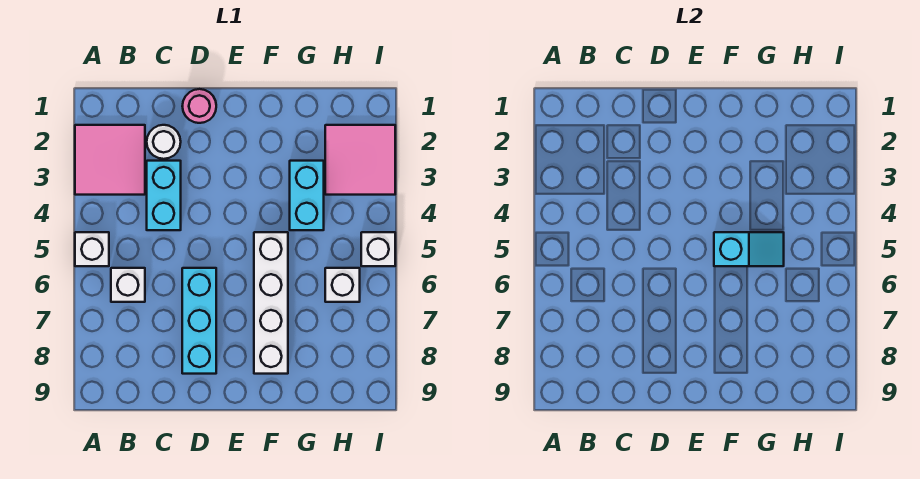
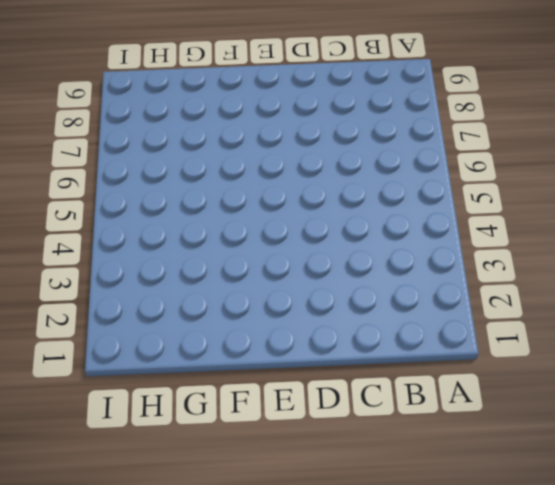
none -> pink tile A2:B3 level 1
none -> white brick A5 level 1
none -> white brick B6 level 1

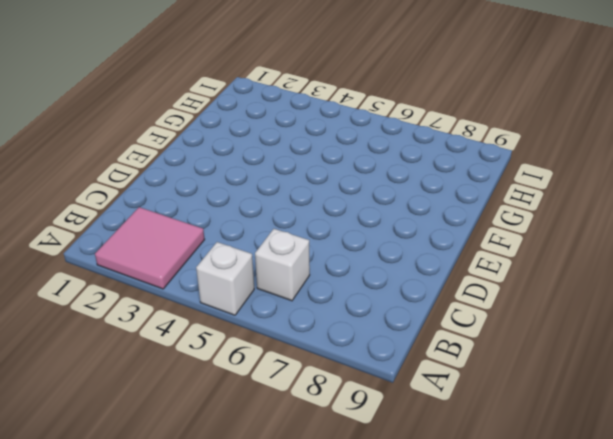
none -> white round brick C2 level 1
none -> cyan brick C3:C4 level 1
none -> pink round brick D1 level 1

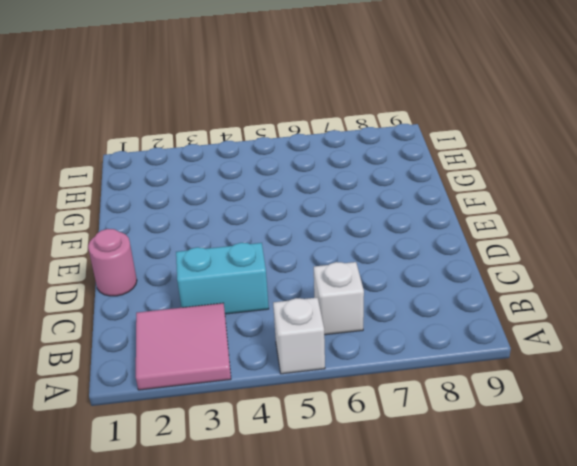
none -> white round brick C2 level 1
none -> cyan brick D6:D8 level 1
none -> white brick F5:F8 level 1

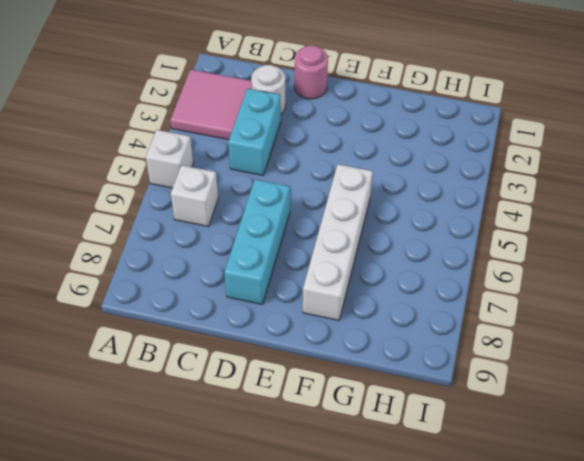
none -> cyan brick G3:G4 level 1
none -> pink tile H2:I3 level 1
none -> white brick H6 level 1

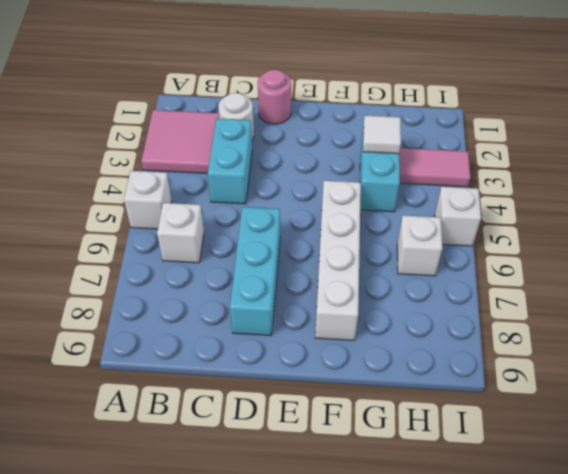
white tile G3 level 2 -> none
pink tile H3:I3 level 1 -> pink tile H2:I3 level 1
none -> cyan slope F5:G5 level 2 top F

